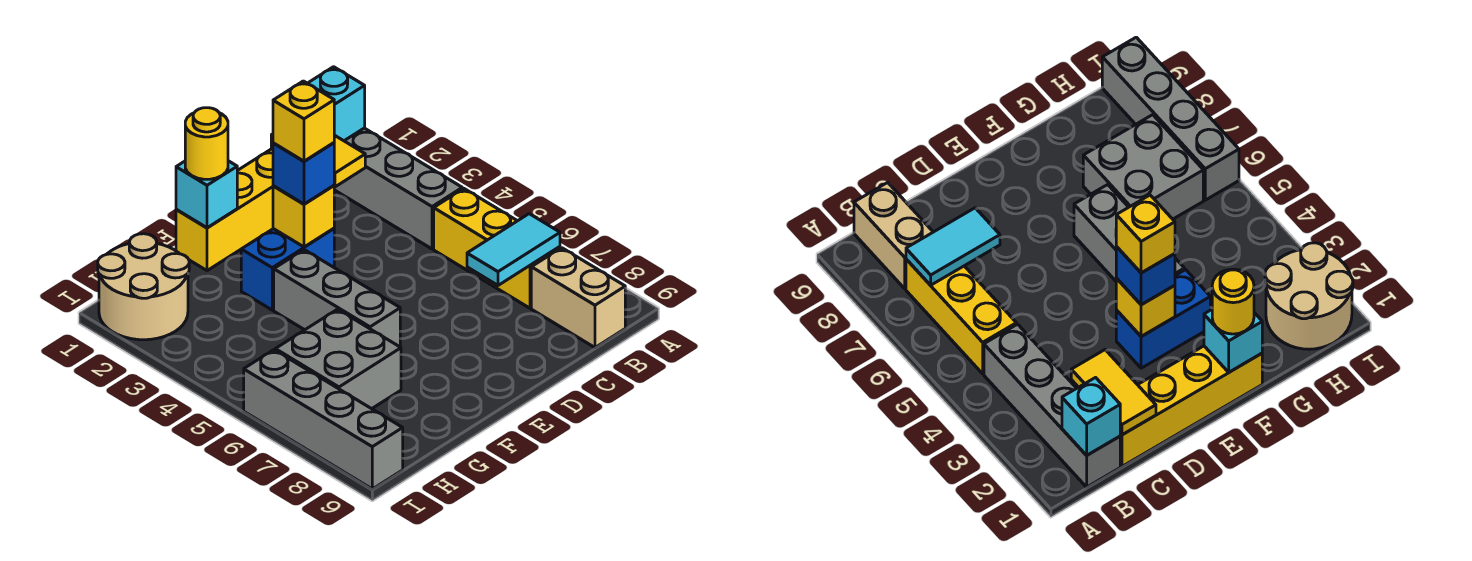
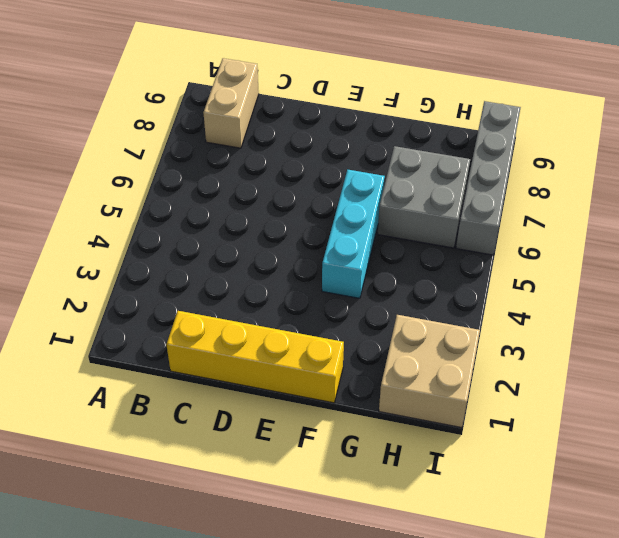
cyan brick F4:F6 level 1 -> grey brick F4:F6 level 1
tan brick H1:I2 level 1 -> tan round brick H1:I2 level 1
none -> grey brick B1:B4 level 1
none -> yellow brick B5:B7 level 1
none -> blue brick E3:F3 level 1

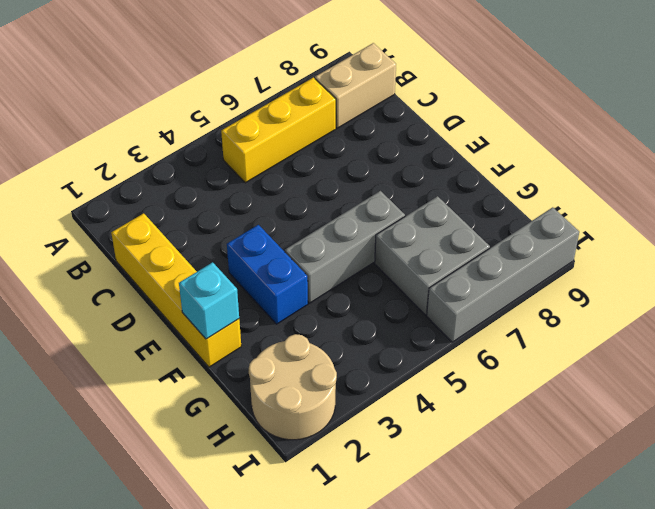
none -> grey brick B1:B4 level 1
none -> cyan brick B1 level 2
none -> cyan tile B7:C7 level 2

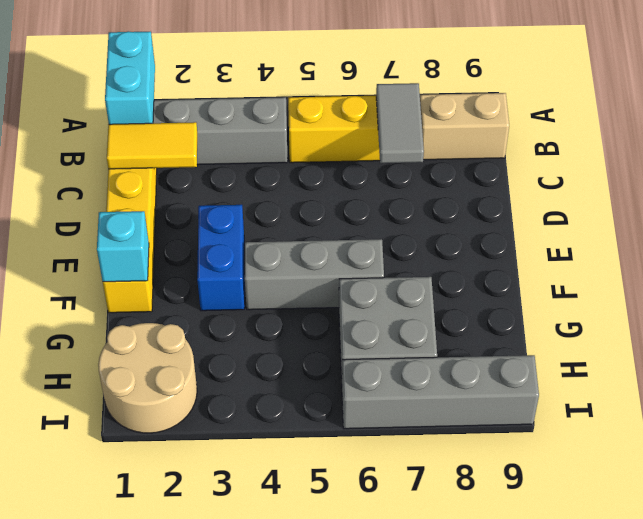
cyan brick A1:B1 level 2 -> cyan brick B1 level 2
grey tile B7:C7 level 2 -> cyan tile B7:C7 level 2
none -> yellow brick E3 level 2
none -> blue brick E3 level 3
none -> yellow round brick F1 level 3

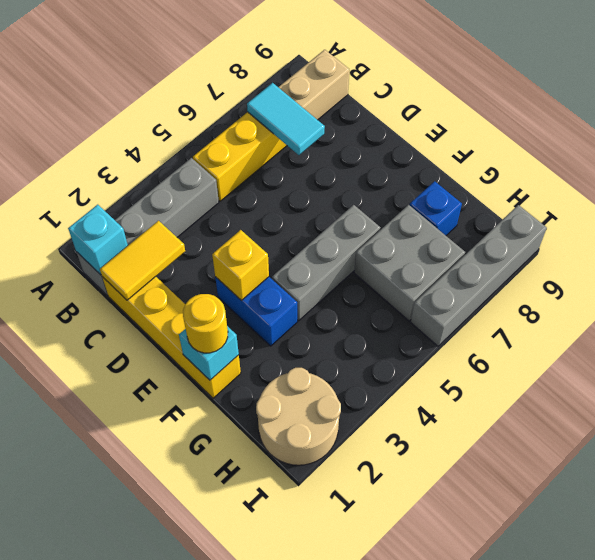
blue brick G8 level 1 -> blue brick E3 level 3
none -> yellow brick E3 level 4

